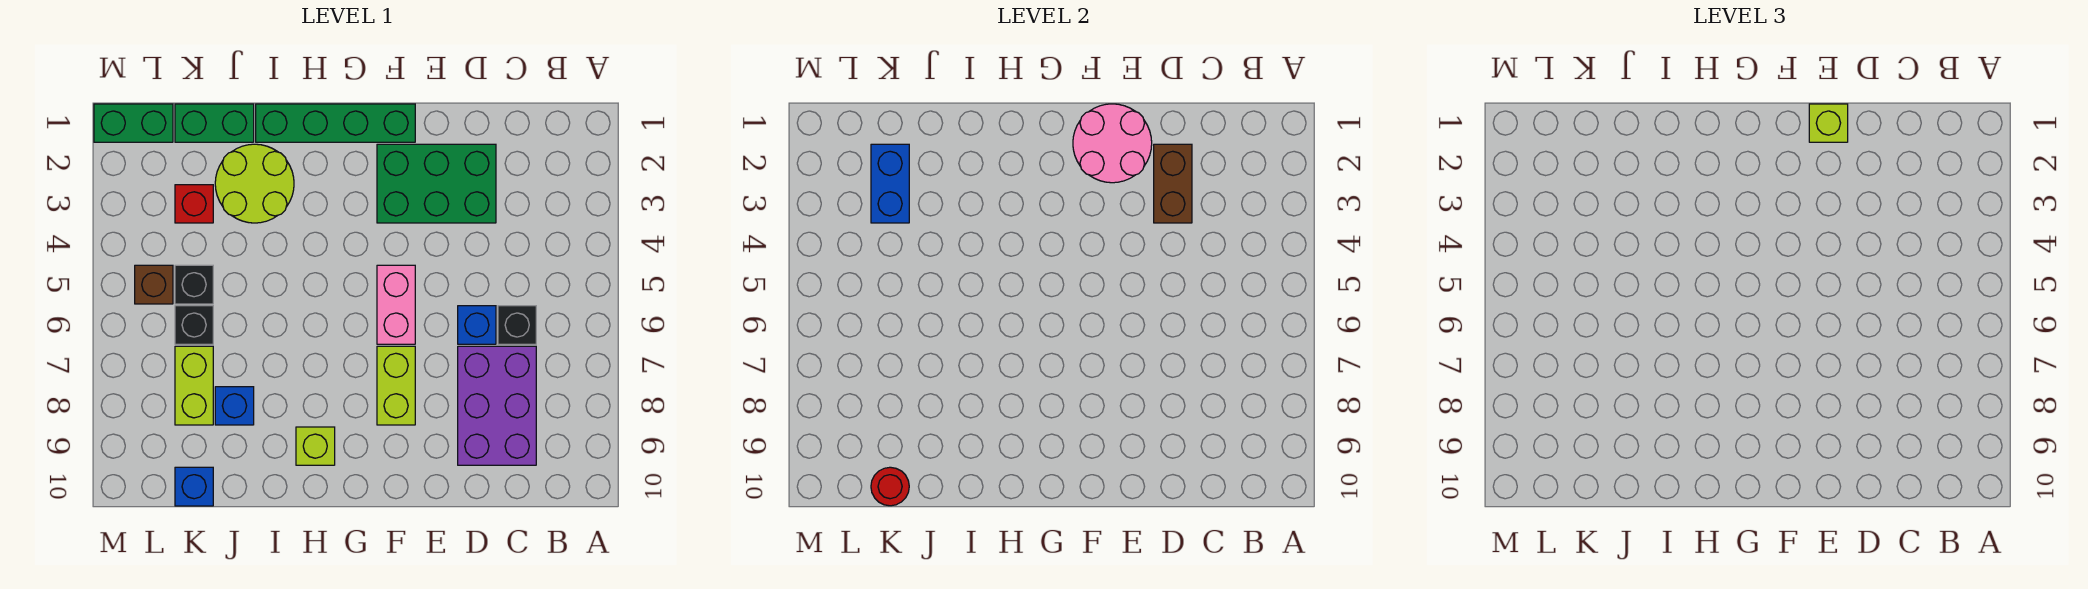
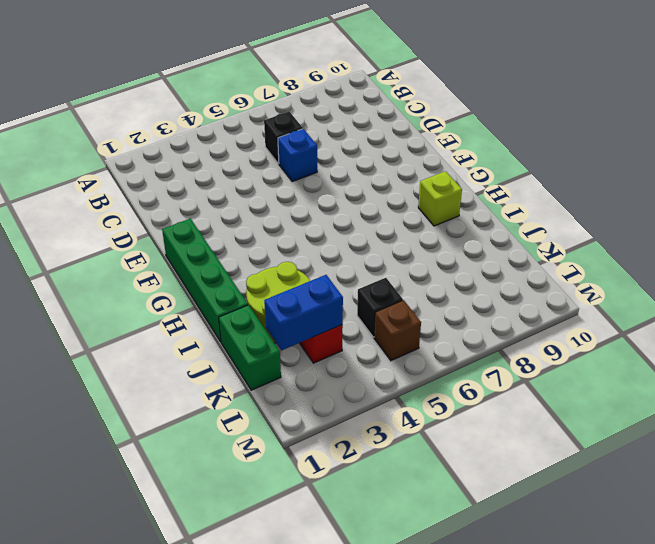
none -> purple brick C7:D9 level 1
none -> green brick D2:F3 level 1
none -> pink brick F5:F6 level 1

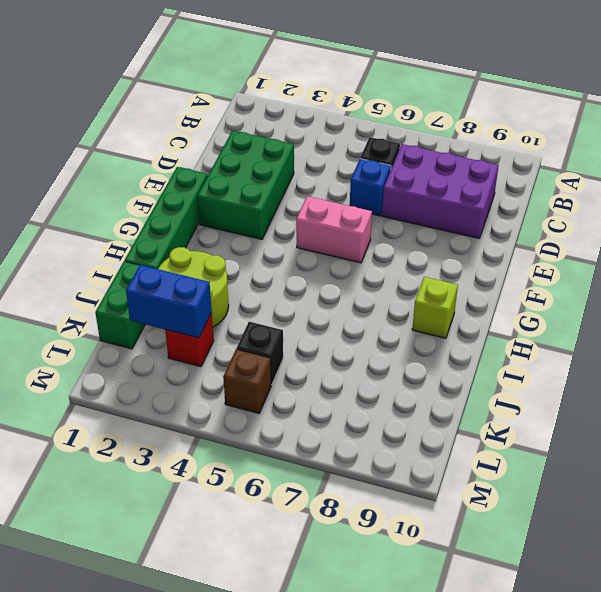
none -> lime brick F7:F8 level 1
none -> blue brick J8 level 1
none -> black brick K6 level 1

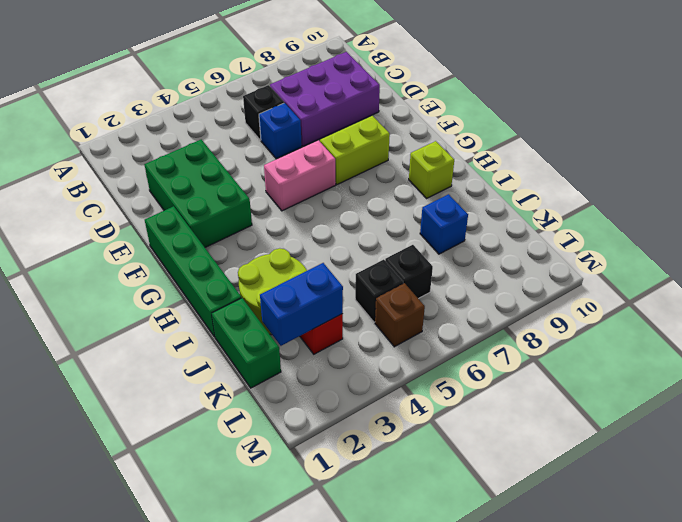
none -> lime brick K7:K8 level 1
none -> blue brick K10 level 1
none -> green brick L1:M1 level 1

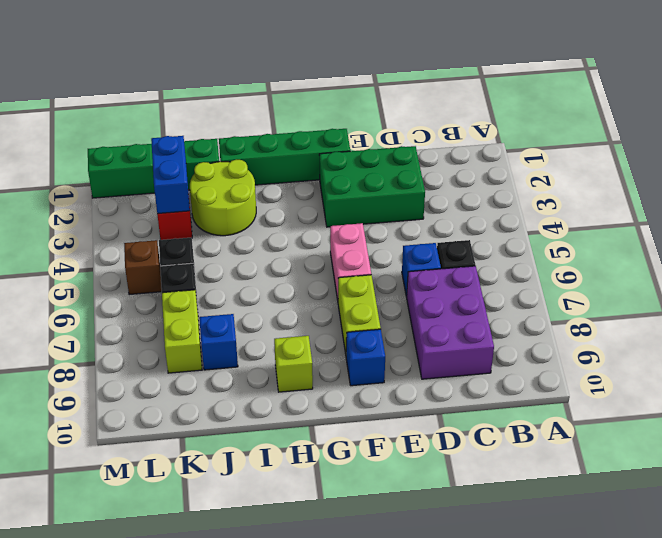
blue brick F9 level 1 -> blue brick K10 level 1
none -> brown brick D2:D3 level 2
none -> pink round brick E1:F2 level 2
none -> red round brick K10 level 2

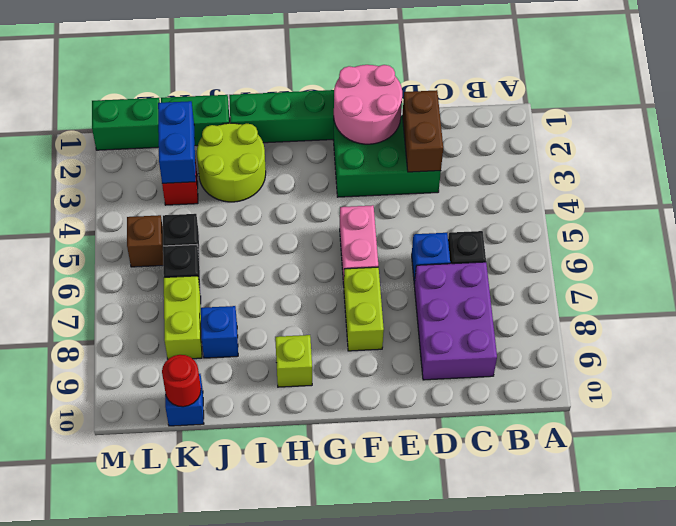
none -> lime brick E1 level 3

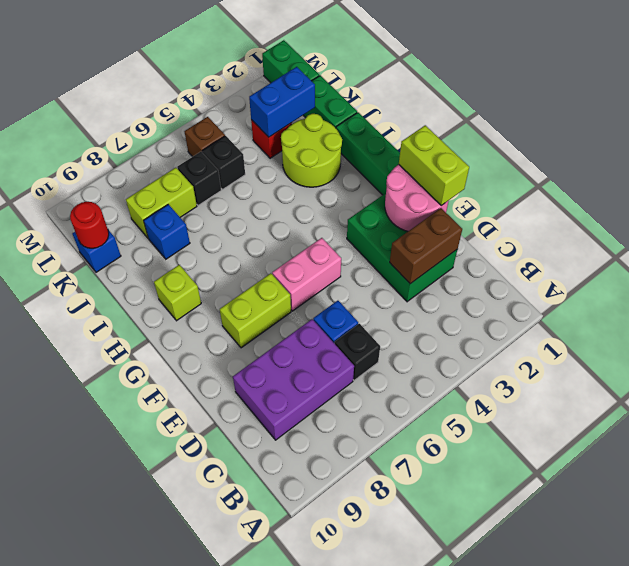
lime brick E1:F1 level 3 -> lime brick E1 level 3

